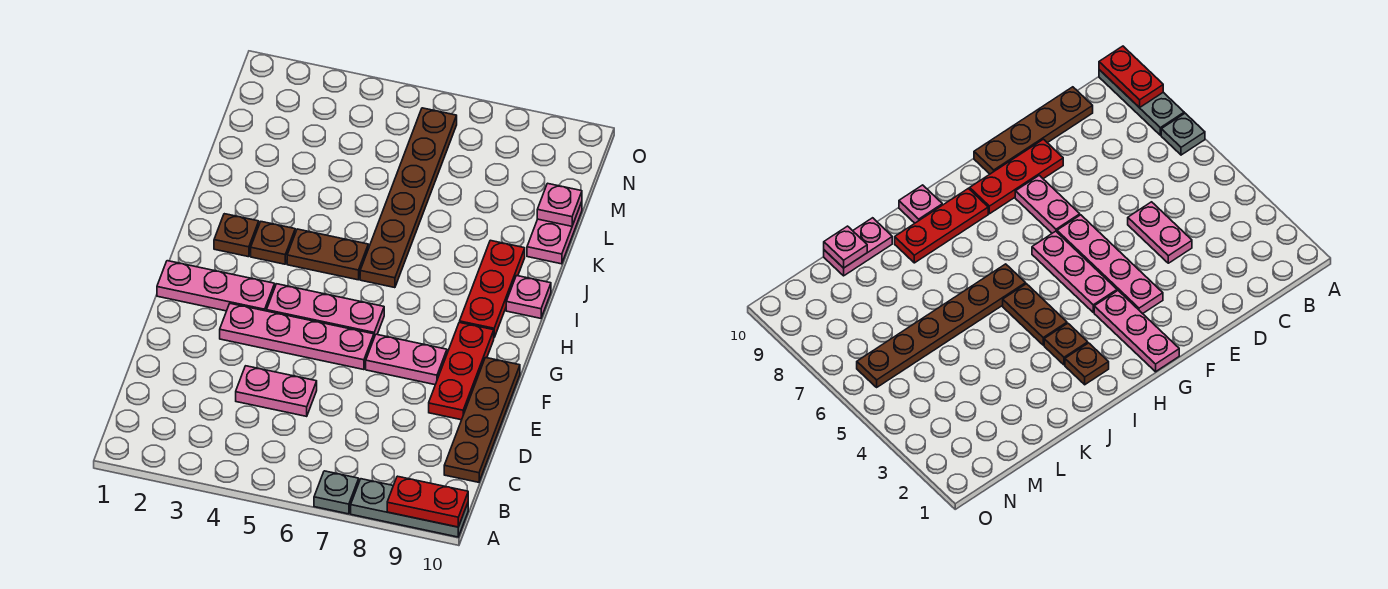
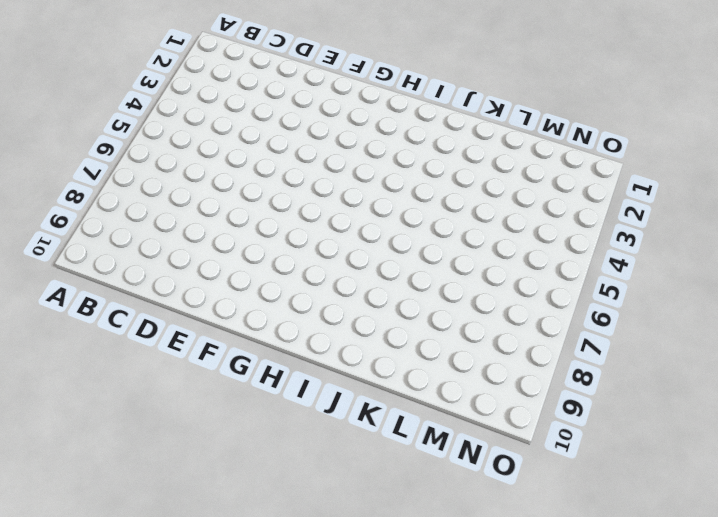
none -> grey plate A7 level 1
none -> grey plate A8:A10 level 1
none -> brown plate C10:F10 level 1

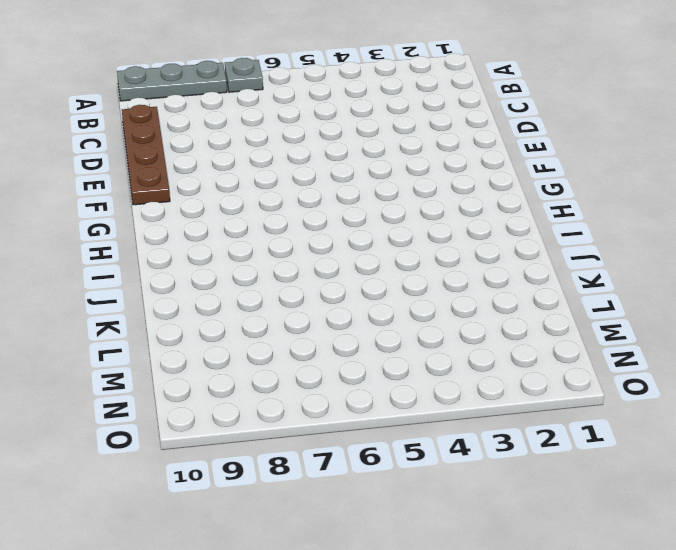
none -> pink plate D4:D5 level 1
none -> red plate E9:G9 level 1
none -> pink plate F3:F6 level 1

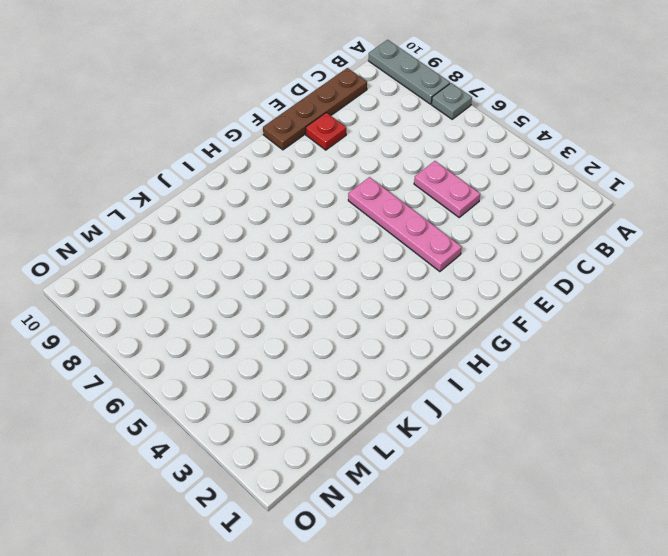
red plate E9 level 1 -> red plate E9:G9 level 1
none -> pink plate F7:F8 level 1
none -> pink plate G1:G3 level 1
none -> pink plate G4:G6 level 1

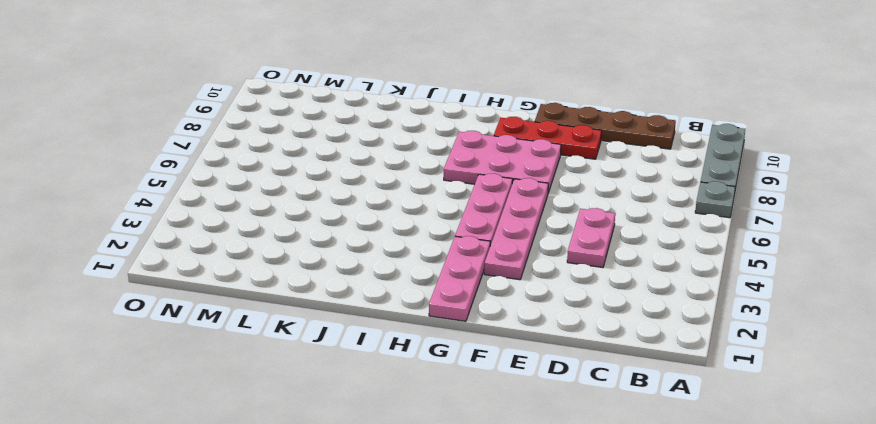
pink plate F7:H8 level 1 -> pink plate F7:F8 level 1
none -> red plate H9:J9 level 1
none -> brown plate I2 level 1
none -> brown plate I3 level 1

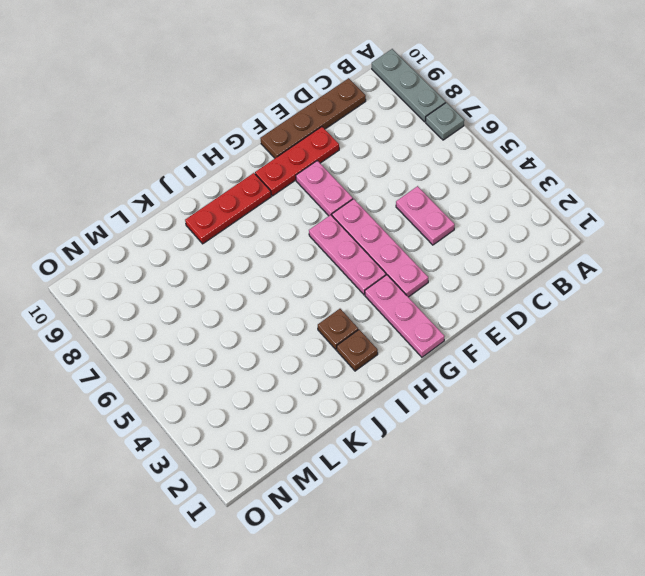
none -> brown plate I4:I5 level 1
none -> brown plate I6:N6 level 1
none -> pink plate I10 level 1

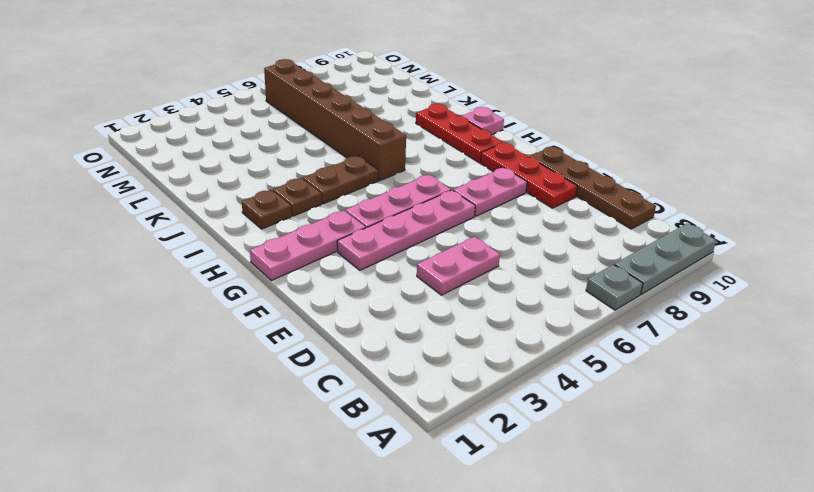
brown brick I6:N6 level 1 -> brown plate I6:N6 level 1
none -> pink plate K10:L10 level 1
none -> red plate A9:A10 level 2
none -> pink plate L10 level 2

